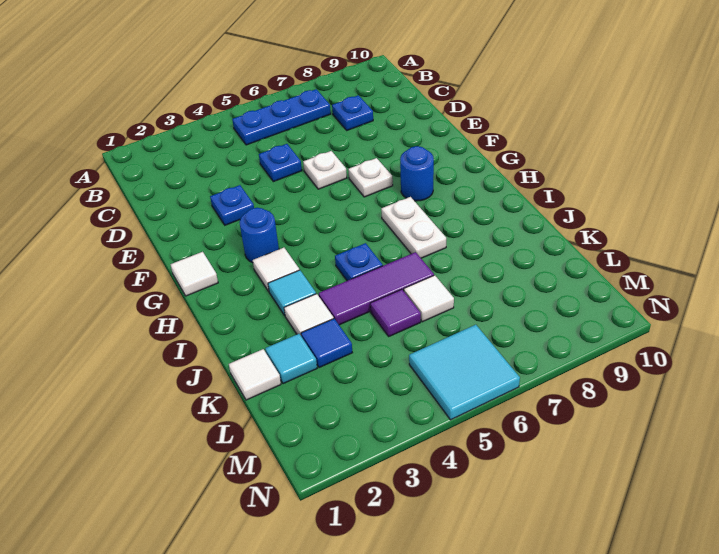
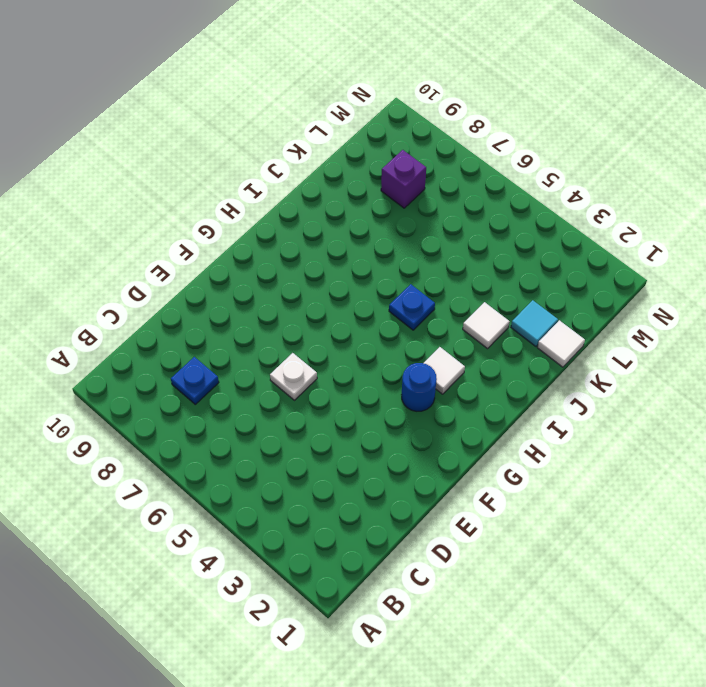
purple brick L8 level 1 -> none
none -> blue plate B5:B7 level 1
none -> blue plate D5 level 1
none -> blue plate E3 level 1

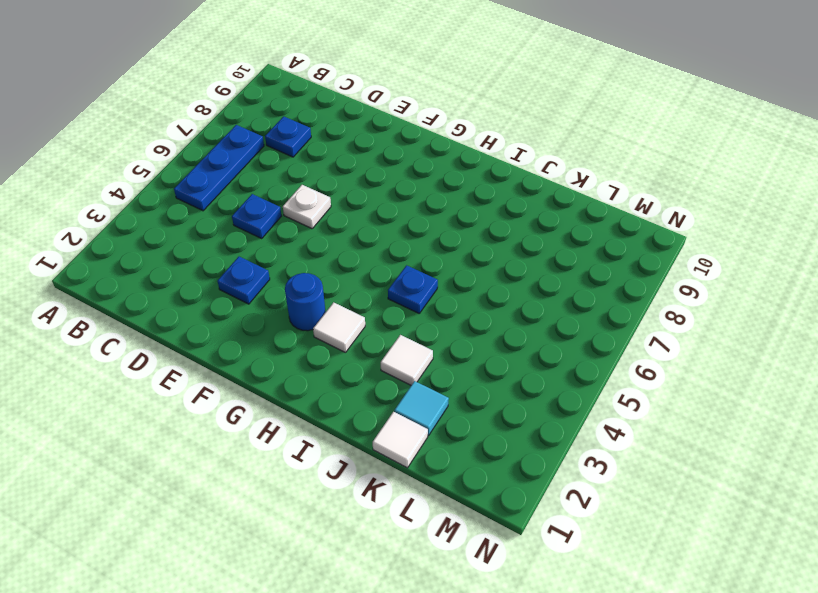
none -> white plate F7 level 1
none -> white tile G1 level 1
none -> blue round brick G8 level 1

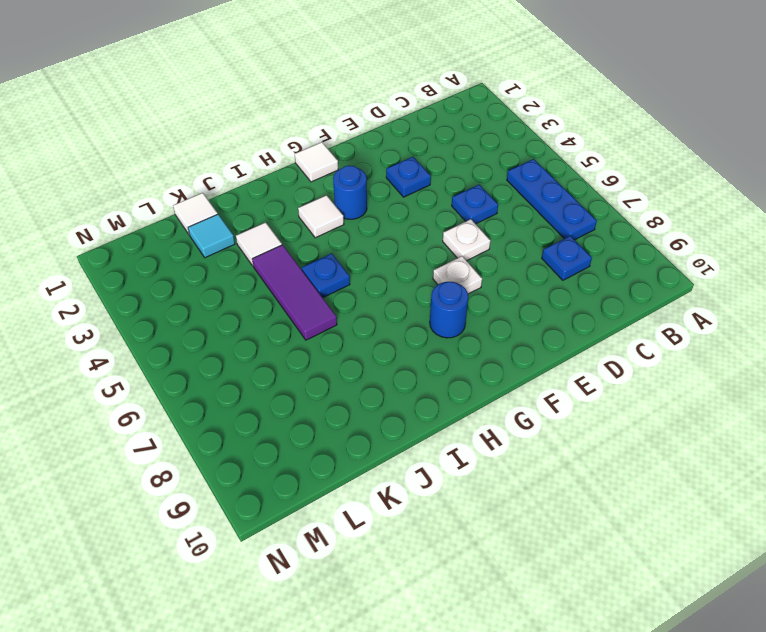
none -> white plate H7:I7 level 1
none -> cyan tile I3 level 1
none -> blue tile K3 level 1

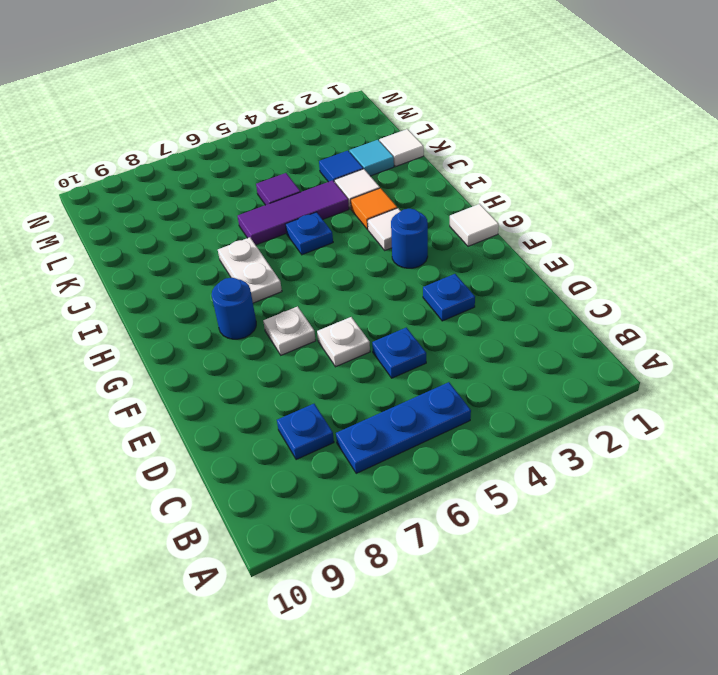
orange tile I3 level 1 -> cyan tile I3 level 1
none -> white tile K6 level 1
none -> cyan tile M5:N6 level 1

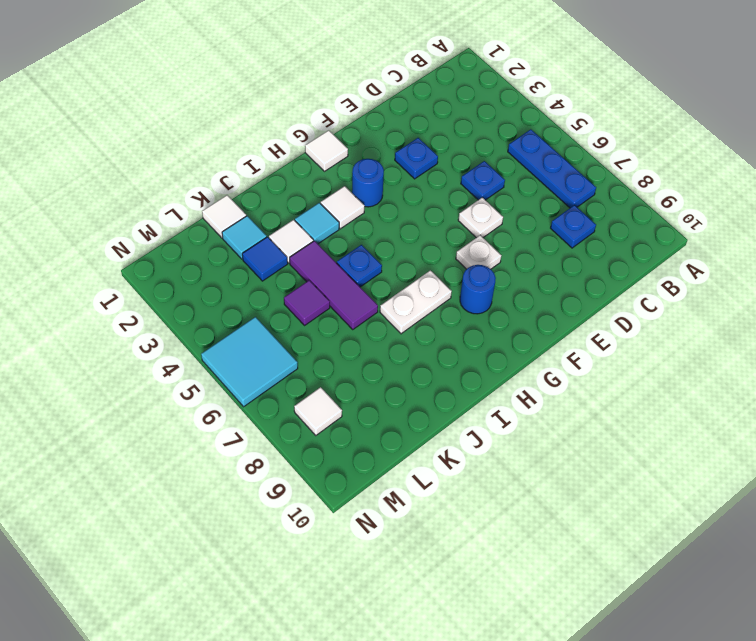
white tile M8 level 1 -> white tile K6 level 1

